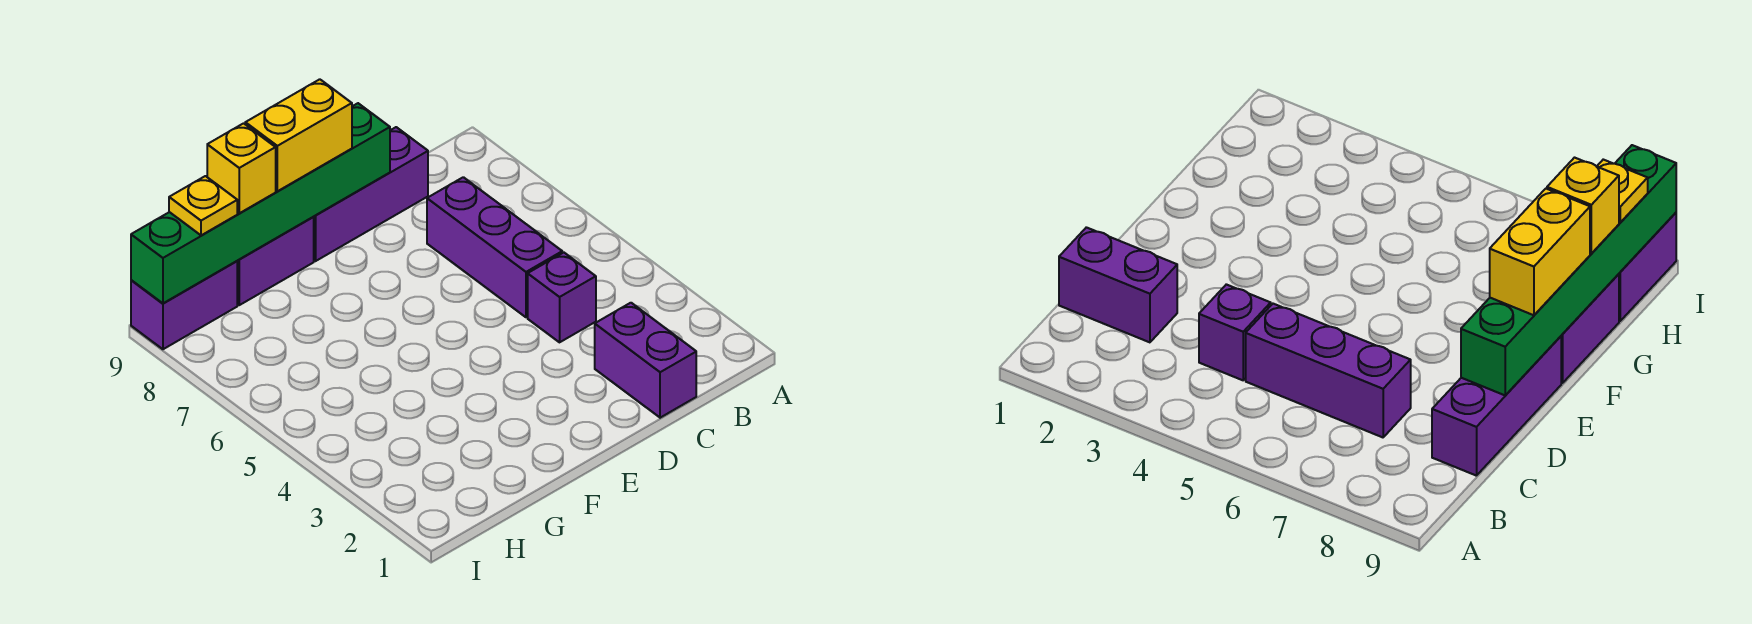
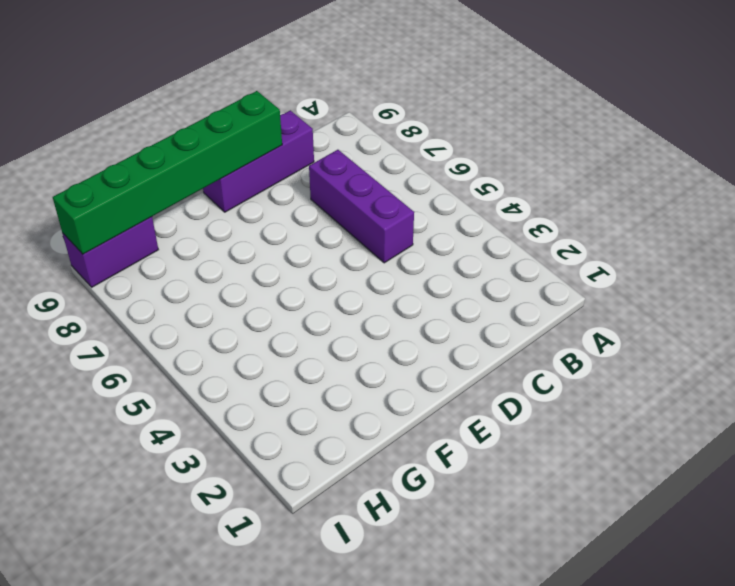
none -> purple brick C1:C2 level 1
none -> purple brick C4 level 1

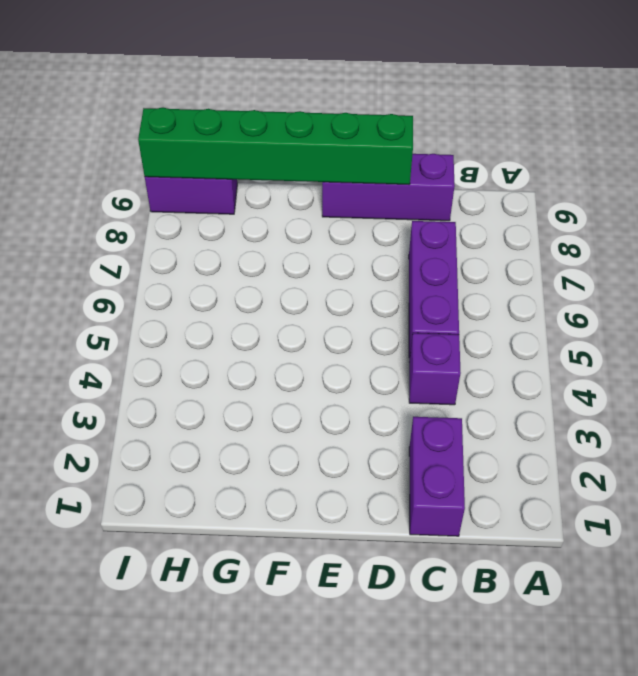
none -> purple brick F9:G9 level 1
none -> yellow brick E9:F9 level 3

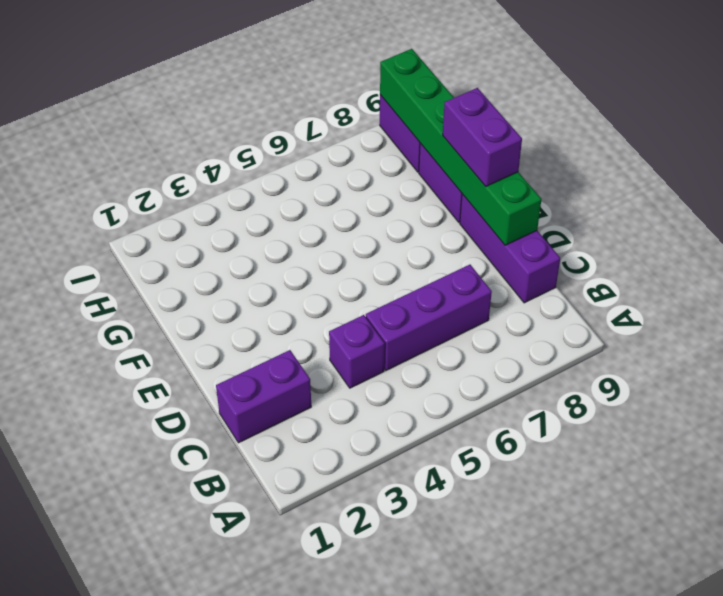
purple brick E9:F9 level 3 -> yellow brick E9:F9 level 3
none -> yellow brick G9 level 3
none -> yellow plate H9 level 3

